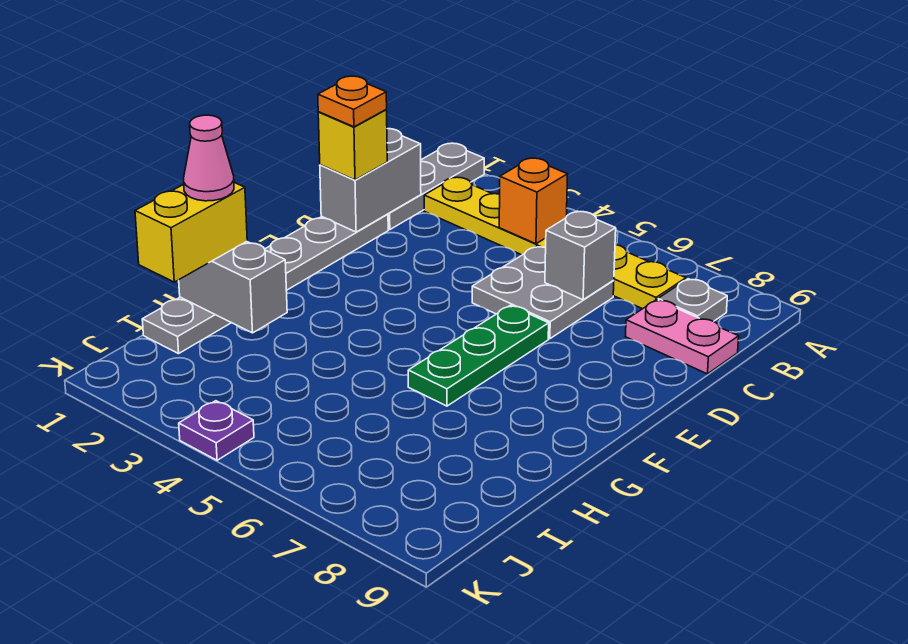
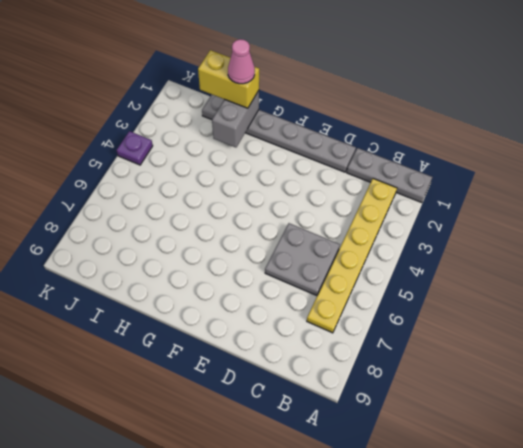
none -> grey plate B8 level 1
none -> pink plate C8:C9 level 1
none -> green plate E6:G6 level 1

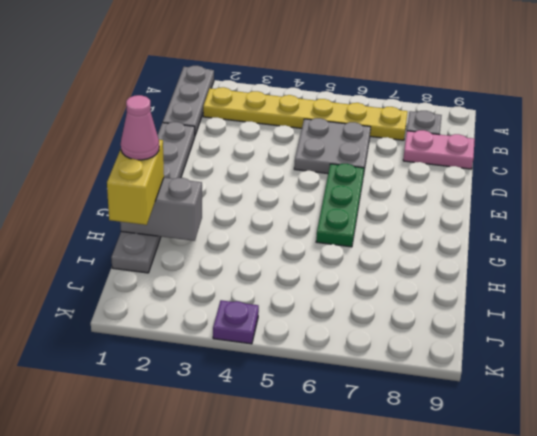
none -> orange brick B4 level 2
none -> grey brick C1:D1 level 2
none -> grey brick C6 level 2

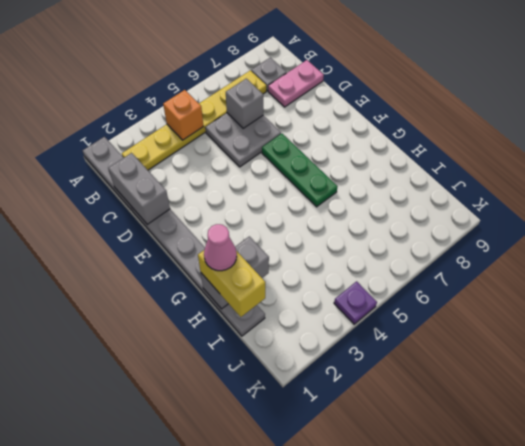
none -> yellow brick D1 level 3
none -> orange plate D1 level 4

